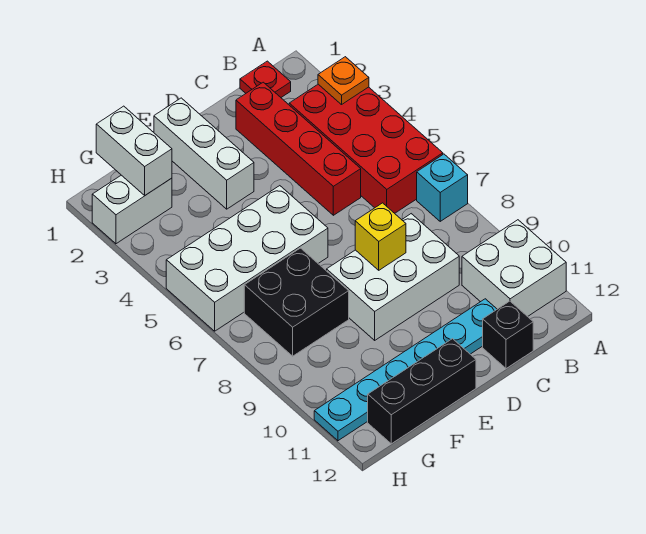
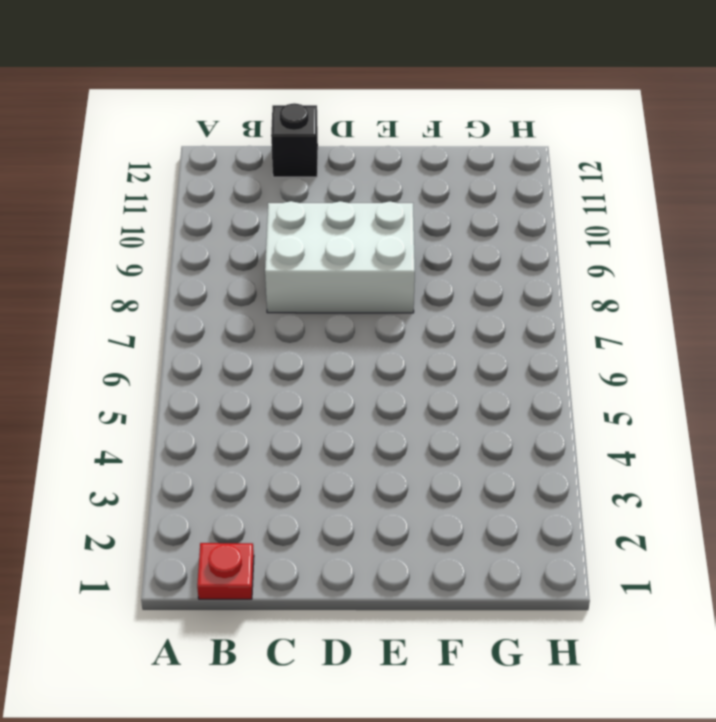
none -> red brick A3:B6 level 1
none -> cyan brick A7 level 1
none -> white brick A10:B11 level 1

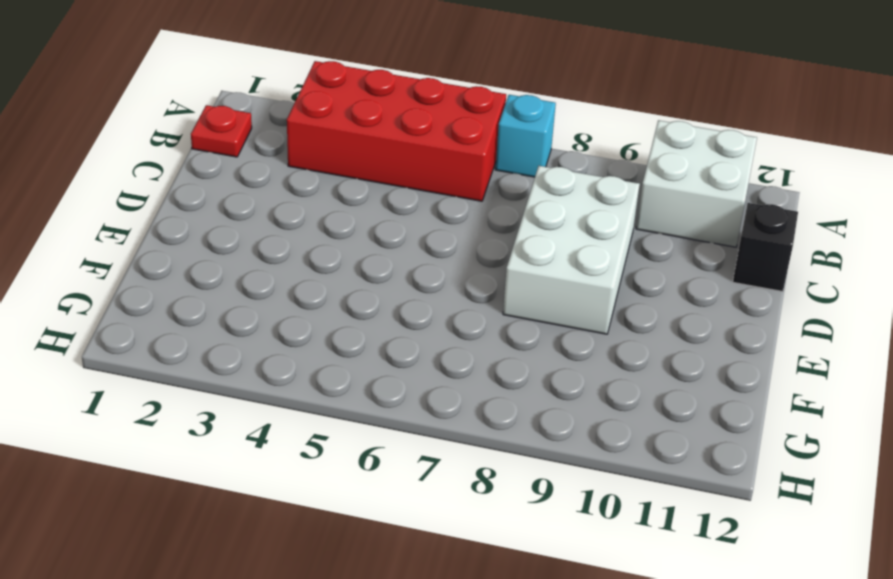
none -> red brick C2:C5 level 1
none -> cyan plate C11:H11 level 1
none -> white brick E1:E3 level 1

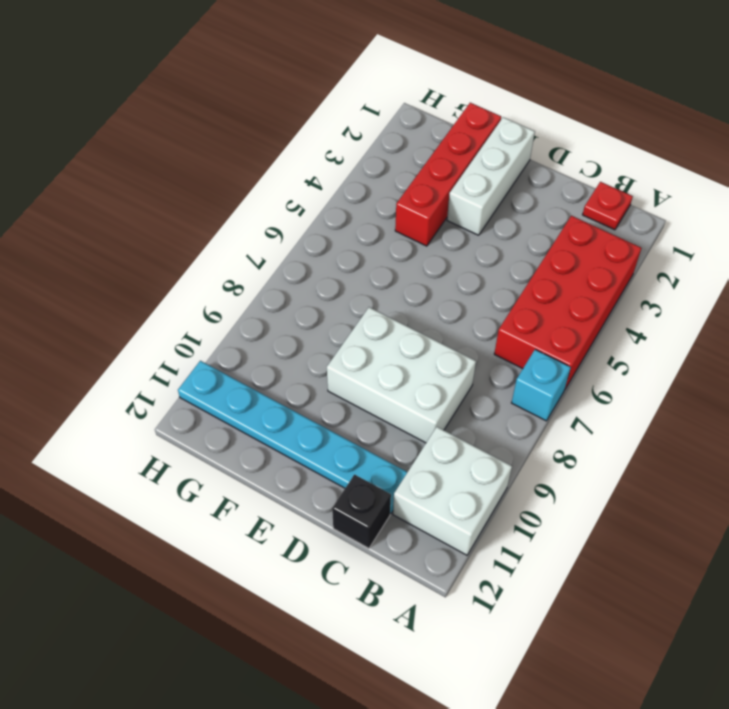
red brick F1:F4 level 1 -> red brick C2:C5 level 1
none -> white brick E5:H6 level 1
none -> black brick E12:G12 level 1
none -> black brick F7:G8 level 1

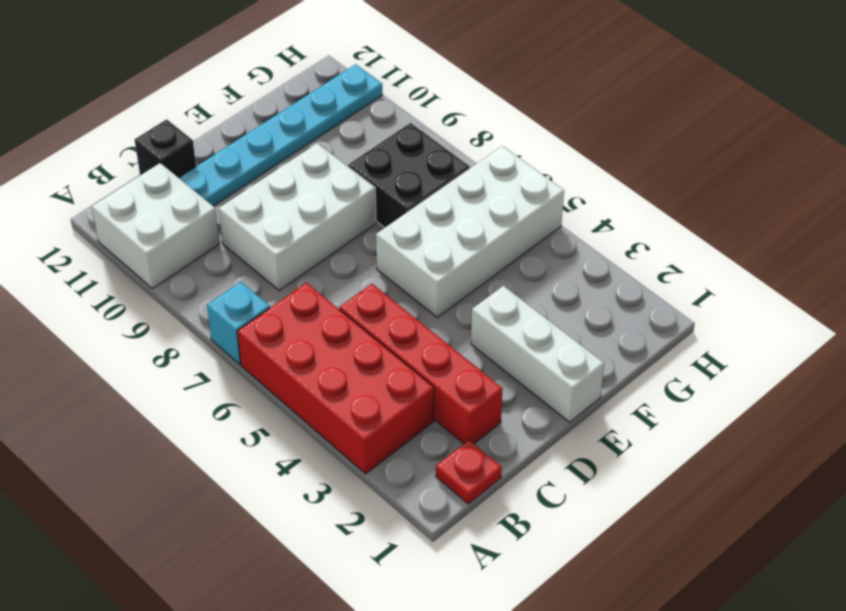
none -> black brick E12:G12 level 1
none -> white brick G2:H2 level 1
none -> orange plate A3 level 2

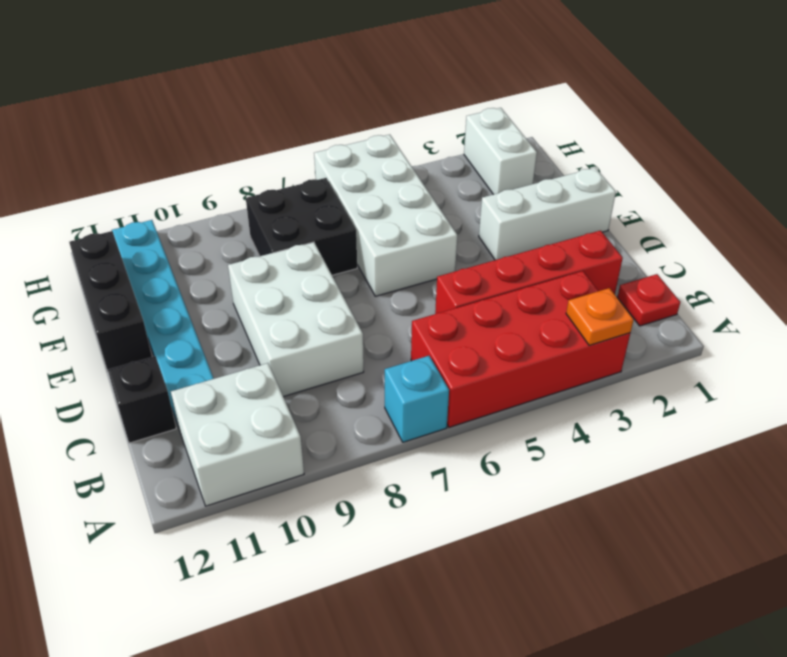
none -> yellow brick D8 level 2
none -> white brick G1:G2 level 2

